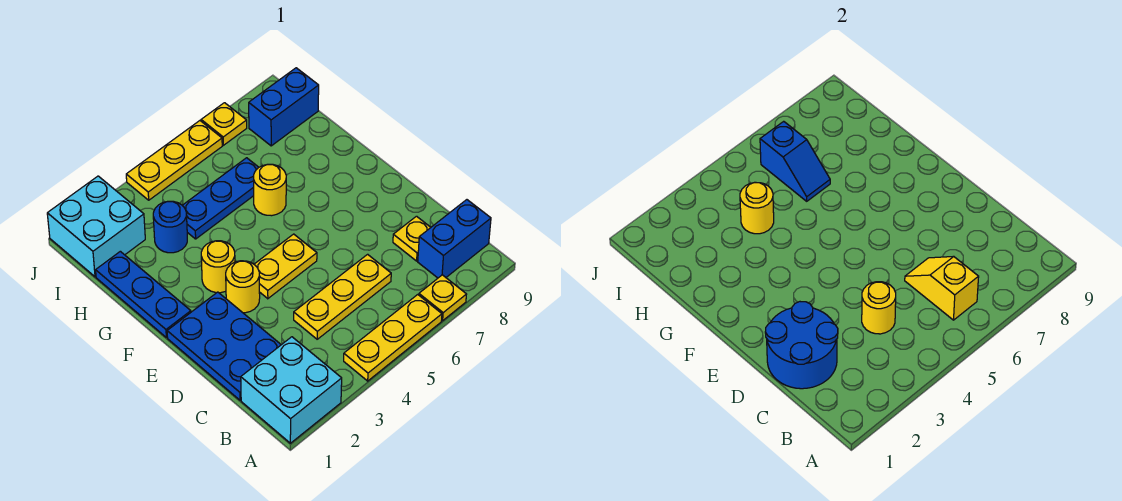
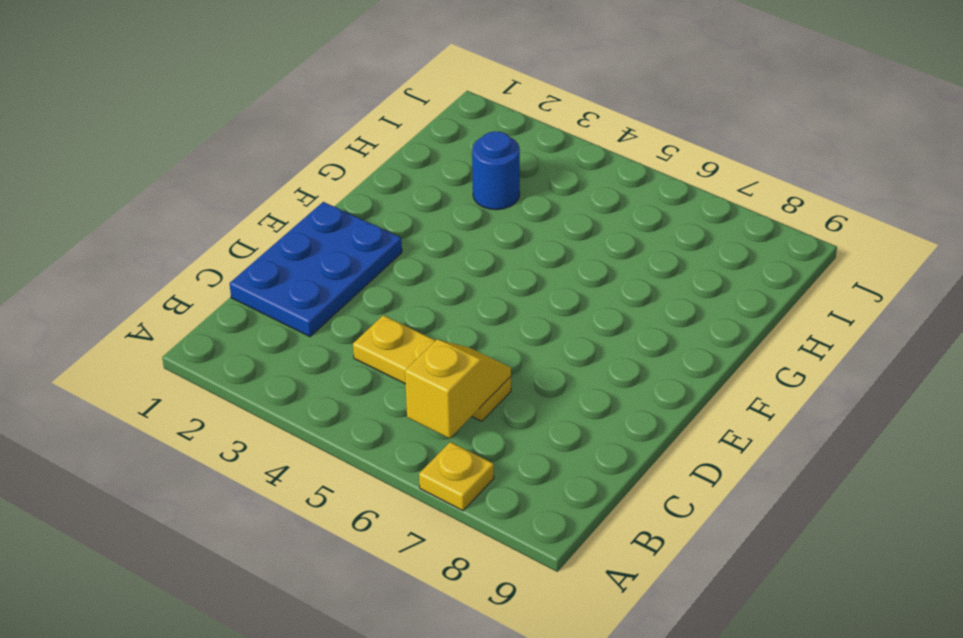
none -> cyan brick A1:B2 level 1
none -> yellow plate A4:A6 level 1
none -> blue brick B8:B9 level 1

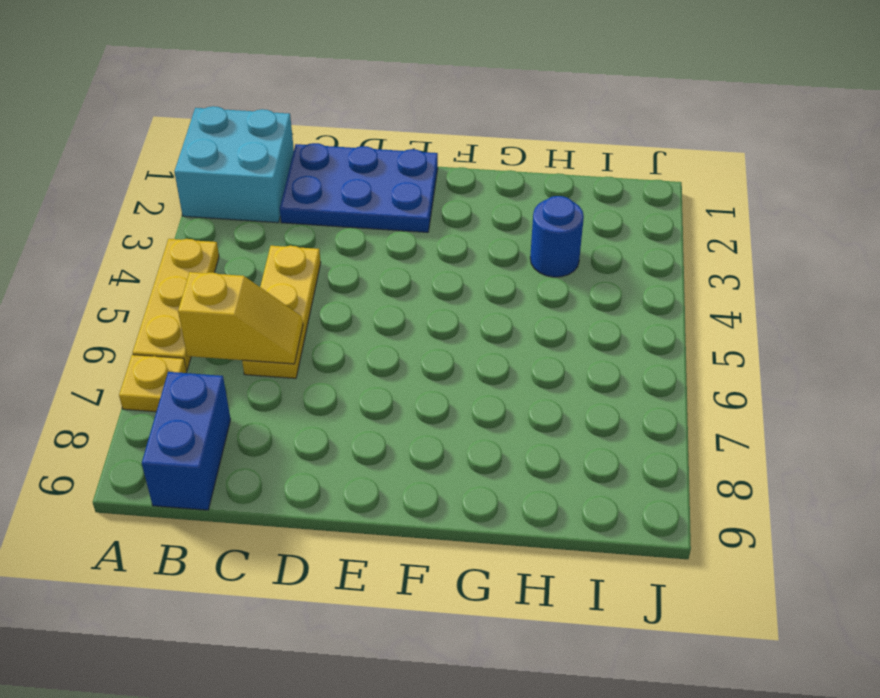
none -> yellow plate C8 level 1
none -> yellow round brick E3 level 1
none -> yellow plate E4:E5 level 1

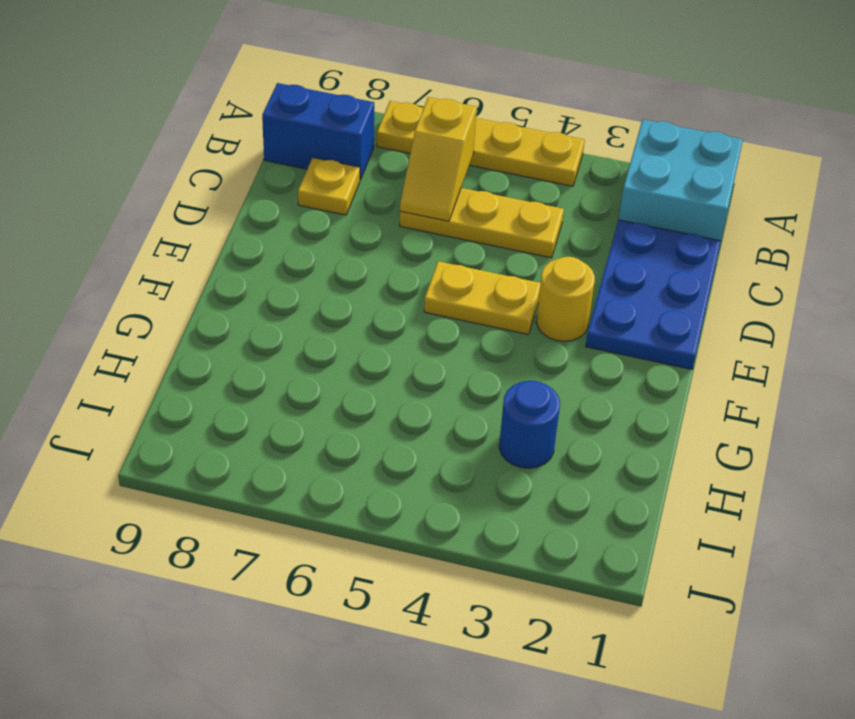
none -> blue plate F1:H1 level 1
none -> yellow round brick F3 level 1
none -> yellow round brick G6 level 1

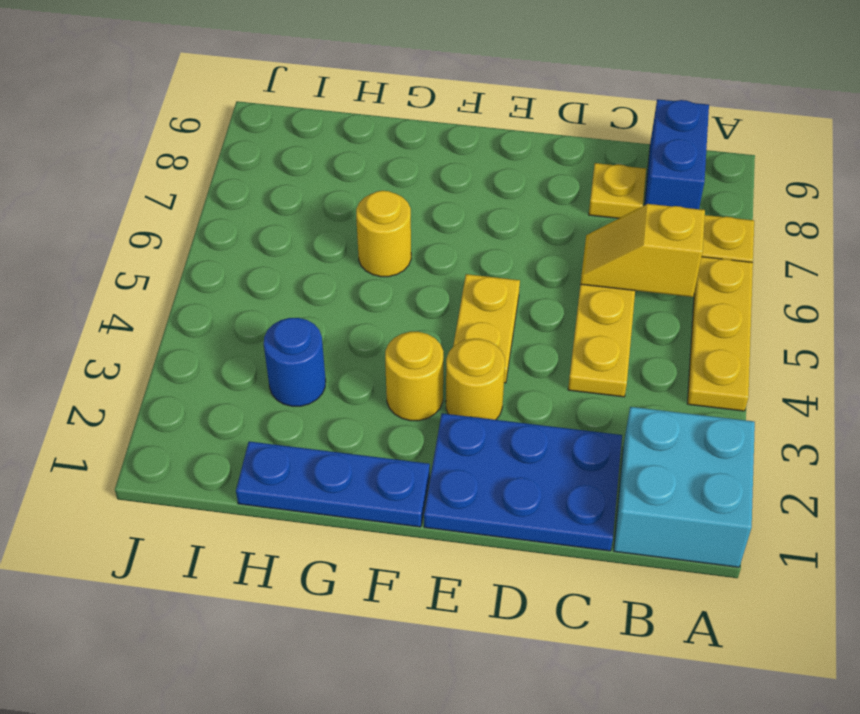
none -> blue plate H4:H6 level 1
none -> cyan brick I1:J2 level 1
none -> blue brick I8:I9 level 1

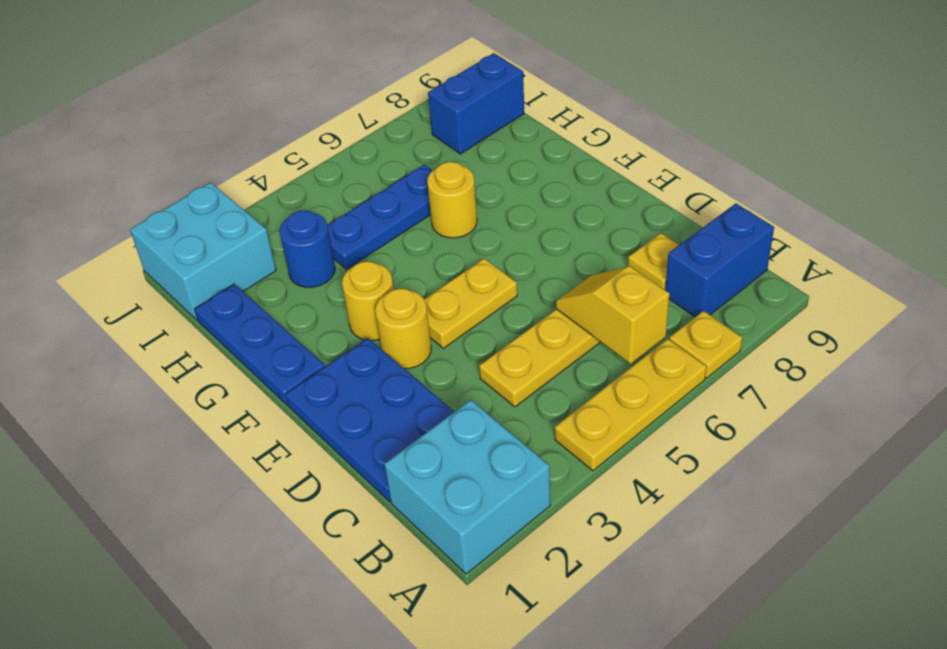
none -> yellow plate J4:J6 level 1
none -> yellow plate J7 level 1
none -> blue round brick C1:D2 level 2

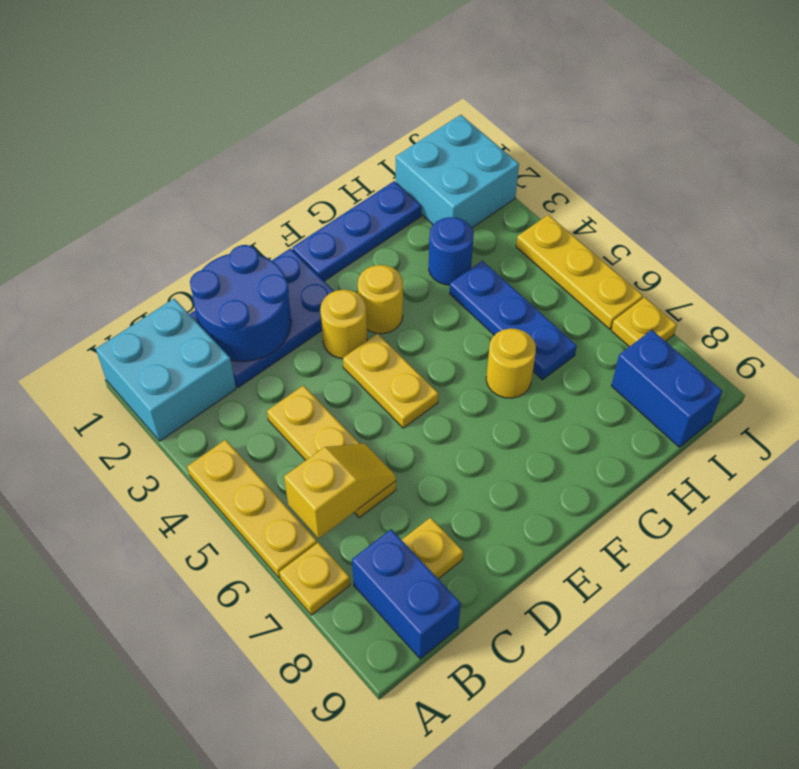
none -> yellow round brick C4 level 2
none -> yellow round brick H4 level 2
none -> blue slope H6:I6 level 2 top I

